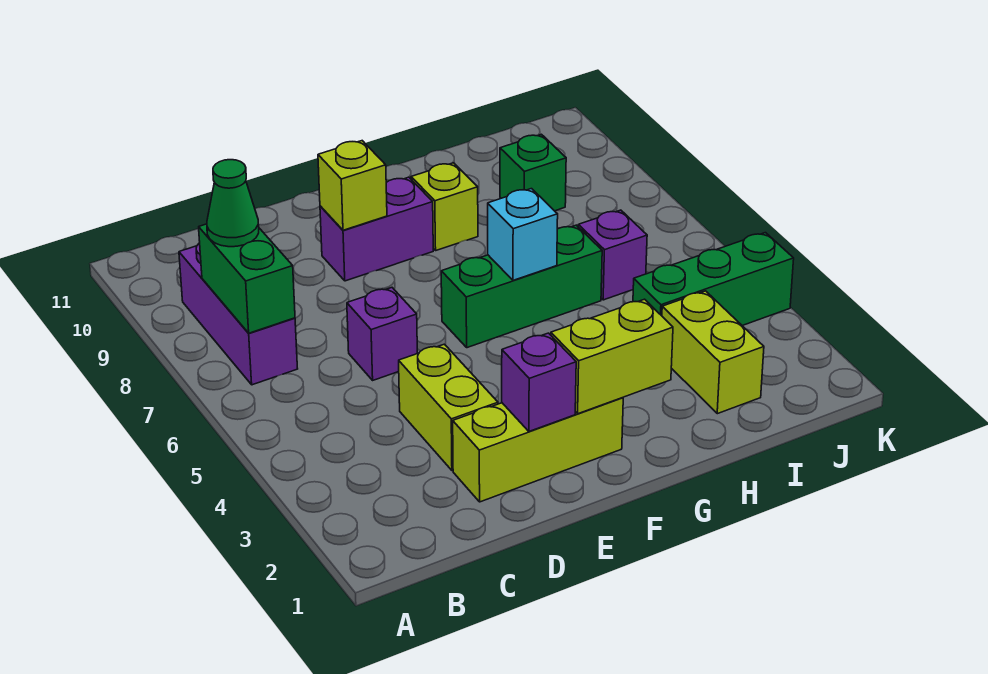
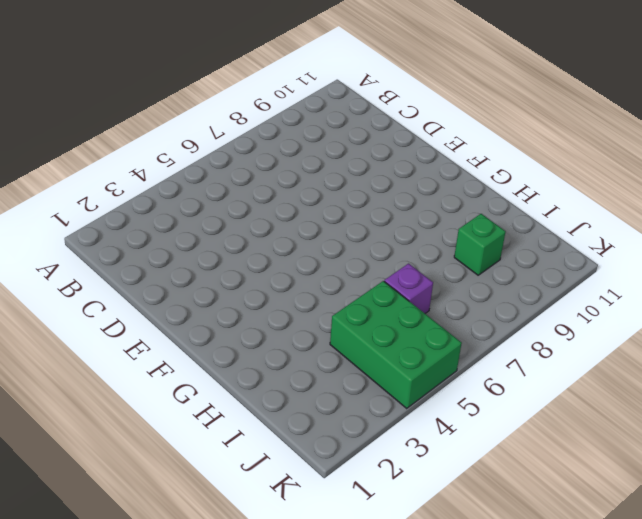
green brick I4:K5 level 1 -> green brick I4:K4 level 1
none -> purple brick B7:B9 level 1
none -> lime brick D2:F2 level 1
none -> lime brick D3:D4 level 1

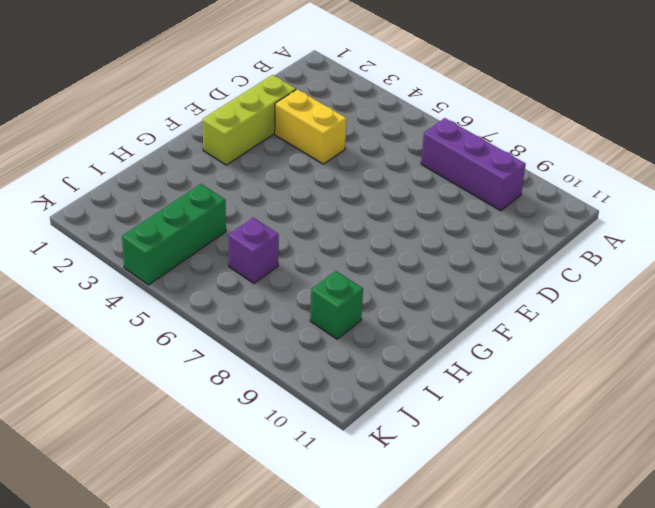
yellow brick D3:D4 level 1 -> lime brick D3:D4 level 1
none -> purple brick D6 level 1
none -> purple brick E9:F9 level 1
none -> green brick F6:H6 level 1

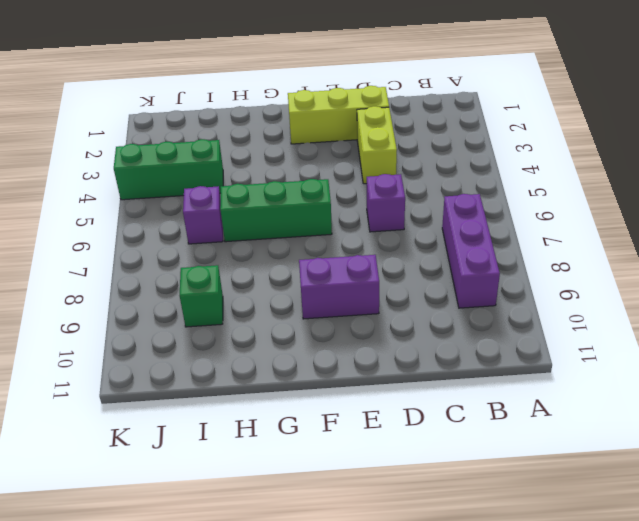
none -> lime brick G9 level 1
none -> lime brick I2:I3 level 1
none -> green brick B7:B8 level 2

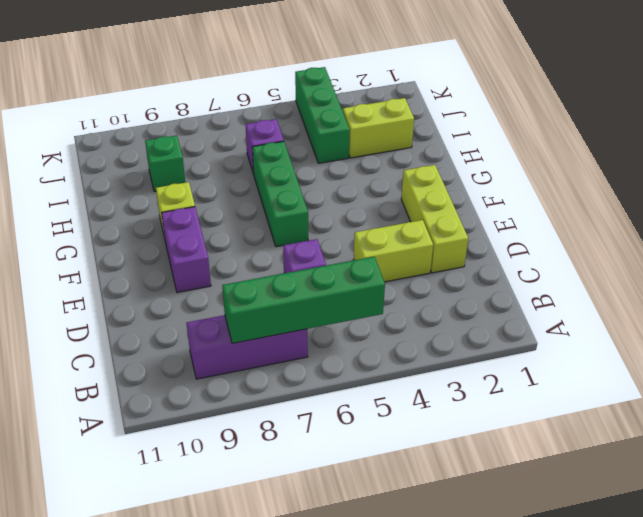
green brick B5:B8 level 2 -> green brick B7:B8 level 2
none -> purple brick E2 level 2
none -> lime brick E9 level 2
none -> lime brick F2:G2 level 2

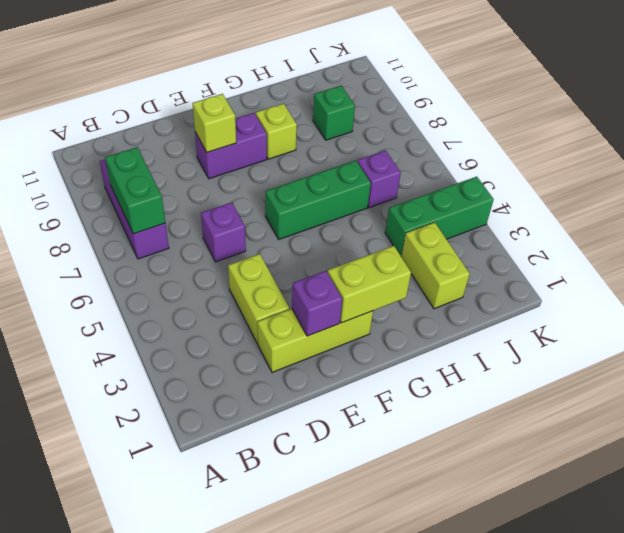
none -> cyan brick G6 level 2
none -> green cone B8 level 3

